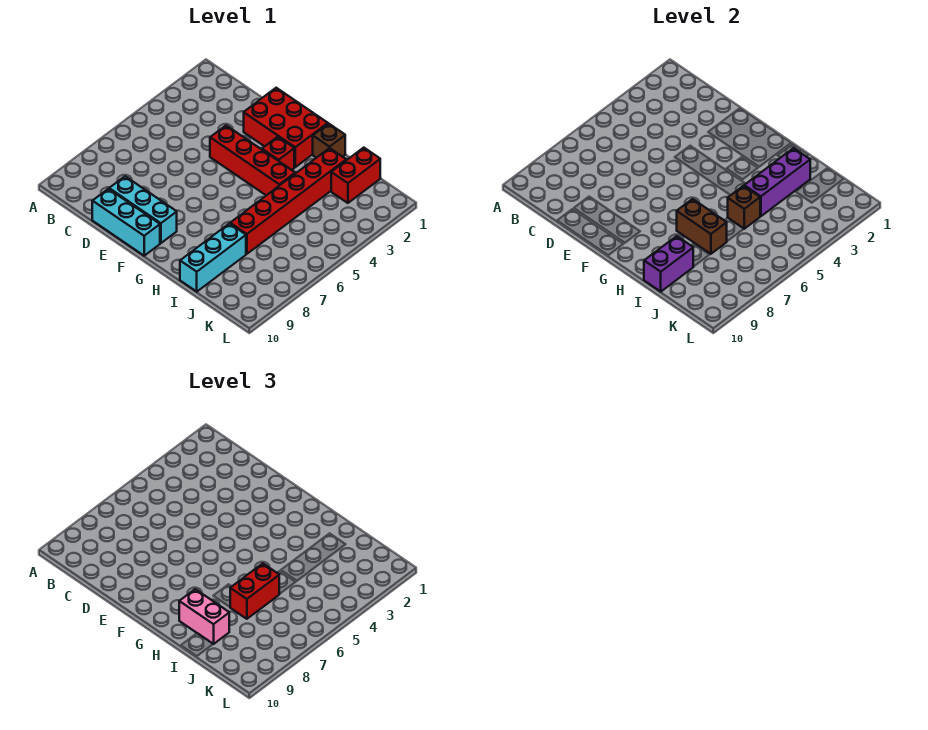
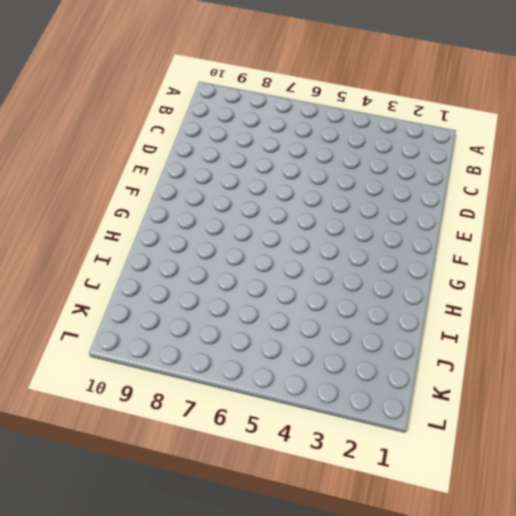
none -> cyan brick D9:F9 level 1
none -> cyan brick D10:F10 level 1
none -> red brick E1:G2 level 1

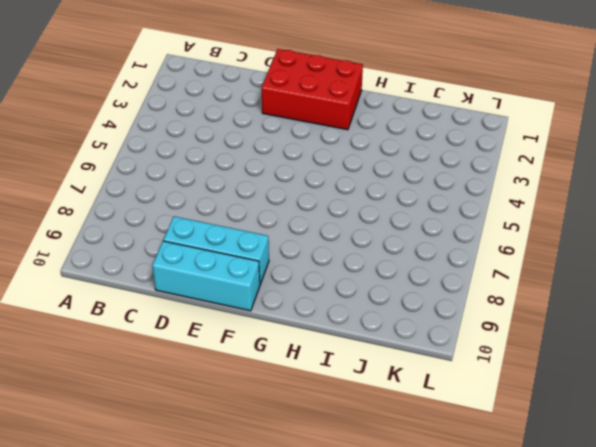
none -> red brick E4:H4 level 1
none -> red brick G3 level 1
none -> brown brick H1 level 1

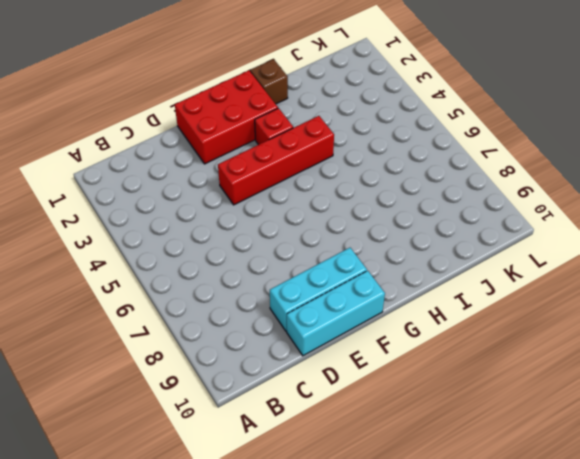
none -> red brick I2:I7 level 1
none -> cyan brick I8:I10 level 1
none -> red brick J1:J2 level 1

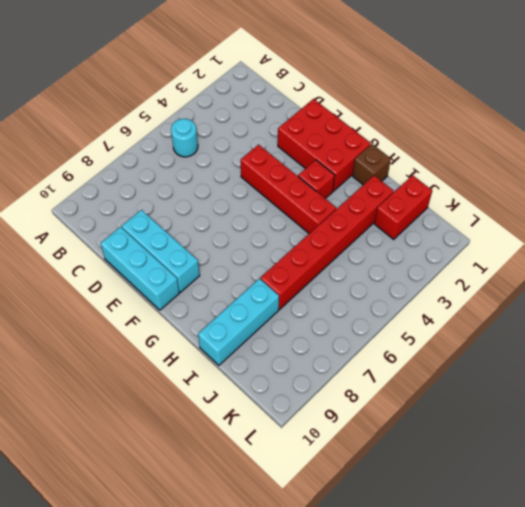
cyan round brick B5 level 1 -> none
none -> brown brick H7:I7 level 2
none -> purple brick I2:I4 level 2
none -> brown brick I5 level 2

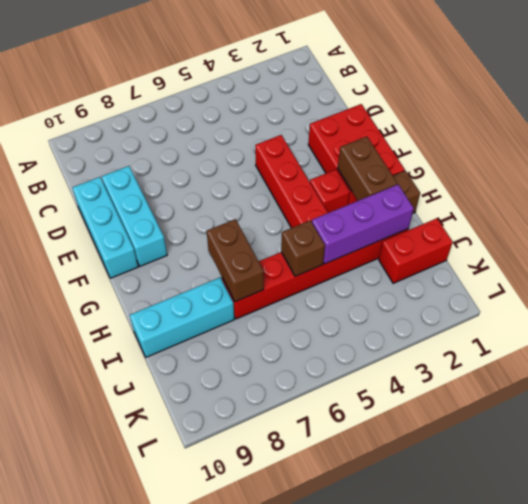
brown brick G2:H2 level 2 -> none
none -> purple brick I9:I10 level 2
none -> pink brick H9:I9 level 3
none -> red brick I6:I7 level 3

